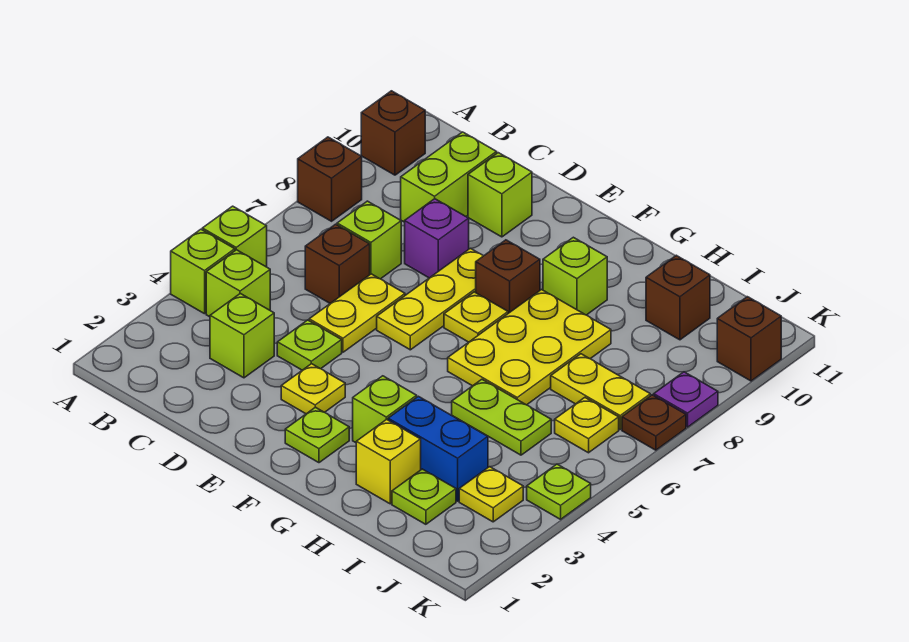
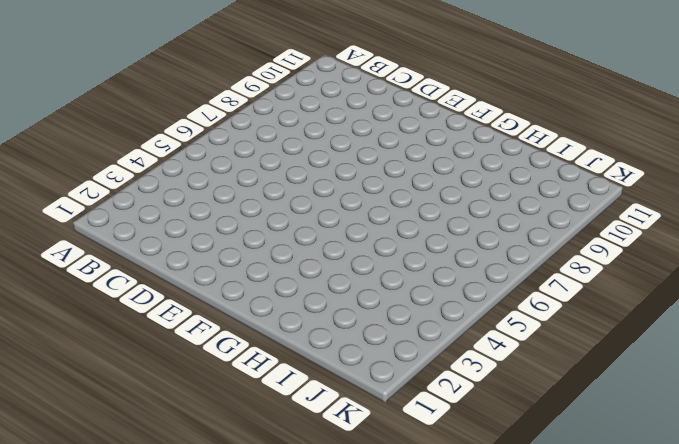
none -> lime brick A4 level 1
none -> lime brick A5 level 1
none -> brown brick A8 level 1
none -> brown brick A10 level 1

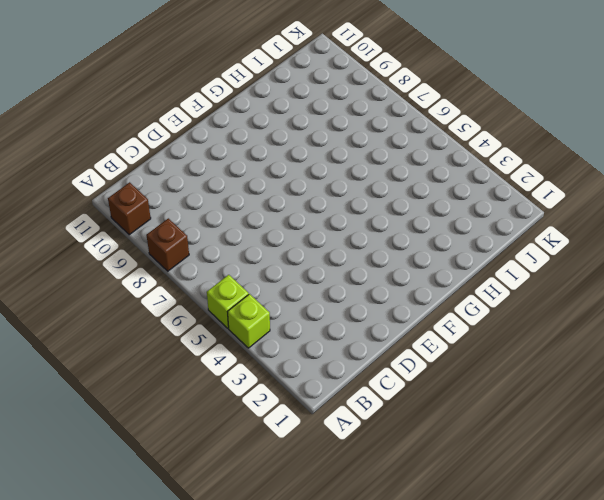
none -> lime brick B4 level 1
none -> lime brick C3 level 1
none -> brown brick C6 level 1
none -> lime brick C7 level 1

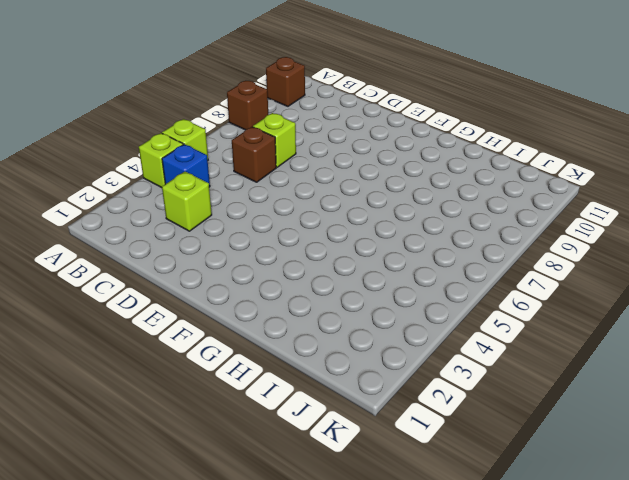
blue brick B4 level 1 -> lime brick B4 level 1
none -> lime brick C9:C10 level 1
none -> lime plate D4 level 1
none -> yellow plate D5:D6 level 1
none -> purple brick D8 level 1

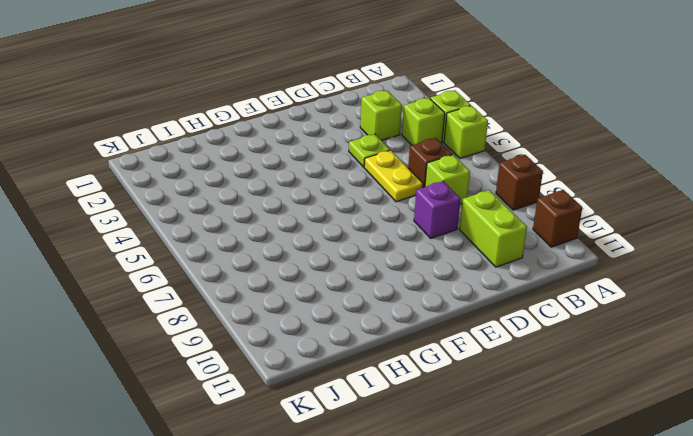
none -> lime brick D10 level 1
none -> yellow plate E3 level 1
none -> yellow plate E6:E8 level 1
none -> lime plate F2 level 1

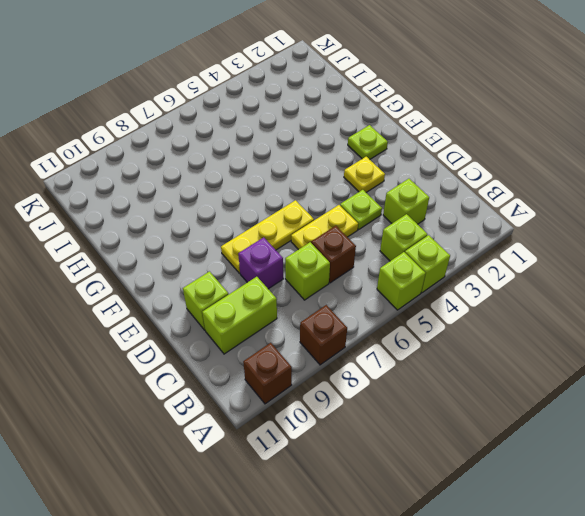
none -> yellow plate F7 level 1
none -> brown brick F8 level 1
none -> lime brick G3 level 1
none -> yellow plate G6:H8 level 1

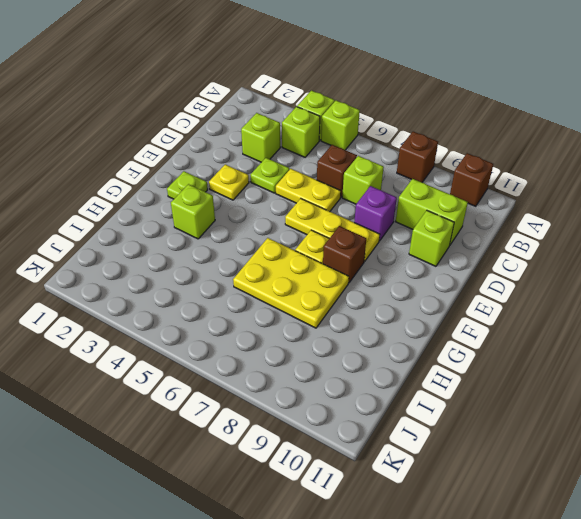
none -> lime brick G9 level 1
none -> yellow brick H2 level 1
none -> blue brick H3:I3 level 1
none -> lime plate H5:I5 level 1

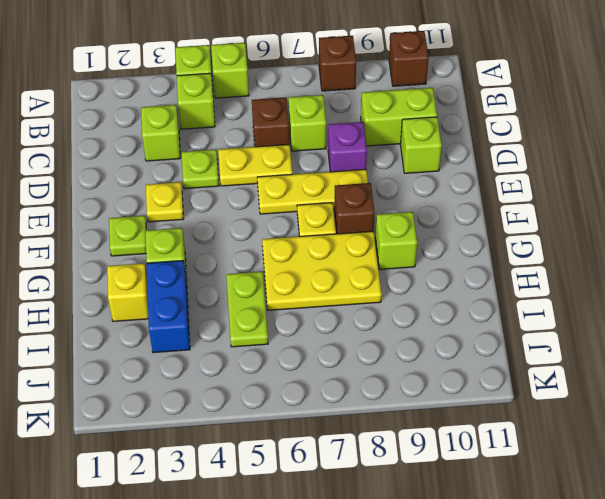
none -> lime plate I2 level 1
none -> yellow plate I7:J7 level 1
none -> brown brick I10 level 1
none -> yellow plate J3 level 1

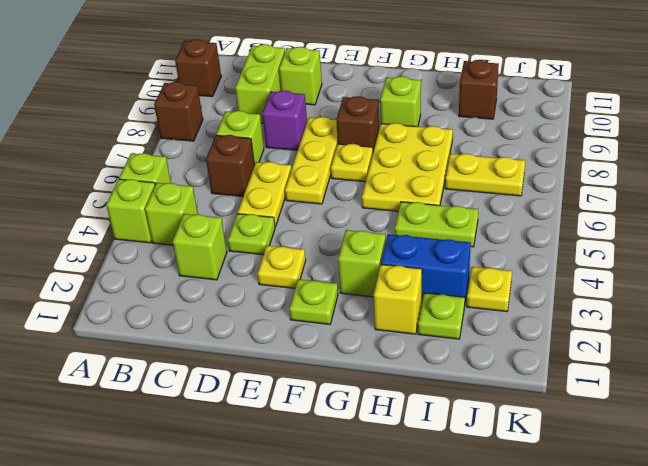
none -> yellow plate J6 level 1
none -> lime plate K4 level 1
none -> brown plate K7 level 1
none -> purple plate K8 level 1

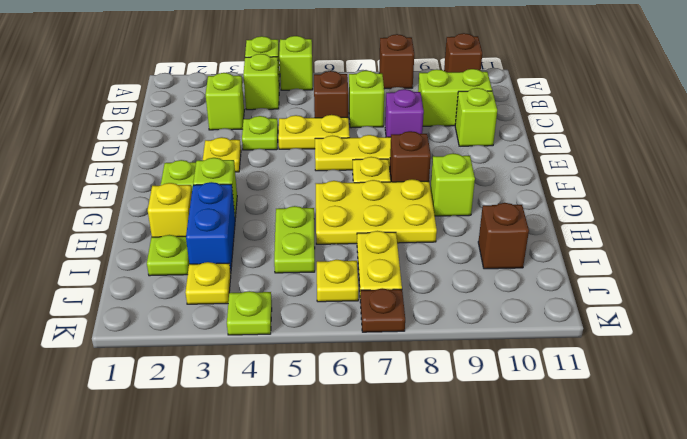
none -> purple plate K8 level 1
none -> brown brick K10 level 1

